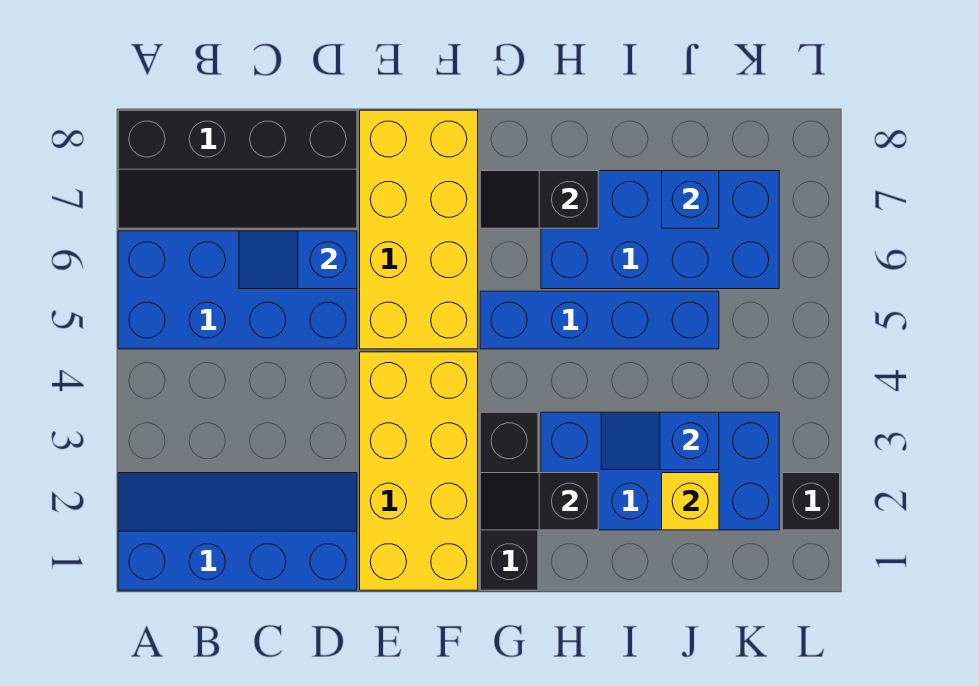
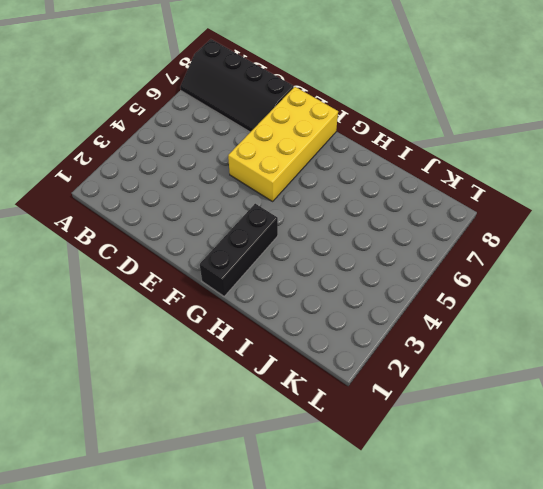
none -> blue slope A1:D2 level 1 top 1
none -> blue brick A5:D6 level 1
none -> yellow brick E1:F4 level 1

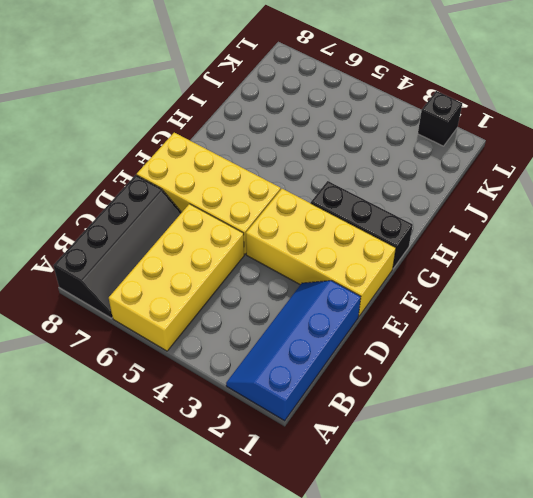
yellow brick A5:D6 level 1 -> blue brick A5:D6 level 1
none -> blue brick G5:J5 level 1
none -> blue brick H2:K3 level 1
none -> blue brick H6:K7 level 1

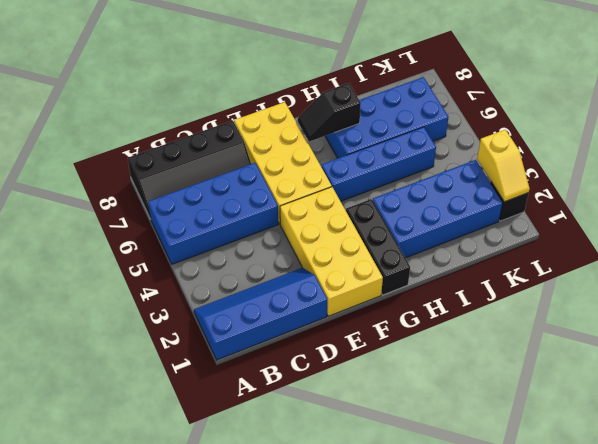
yellow slope L2:L3 level 2 top 3 -> none
none -> blue slope C6:D6 level 2 top D
none -> black slope G2:H2 level 2 top H
none -> blue slope I3:J3 level 2 top J

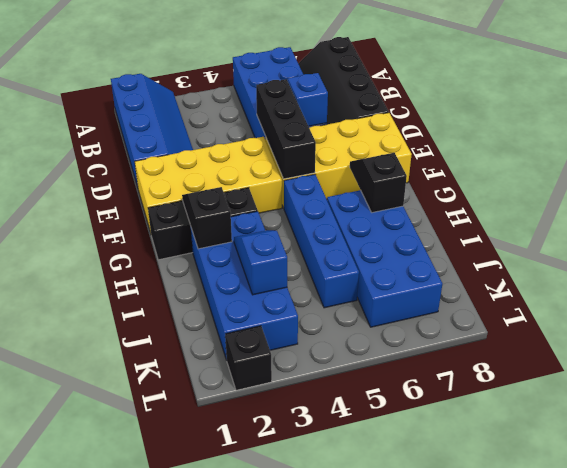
black brick D5:F5 level 2 -> none
none -> yellow brick J2 level 2
none -> blue brick J7 level 2

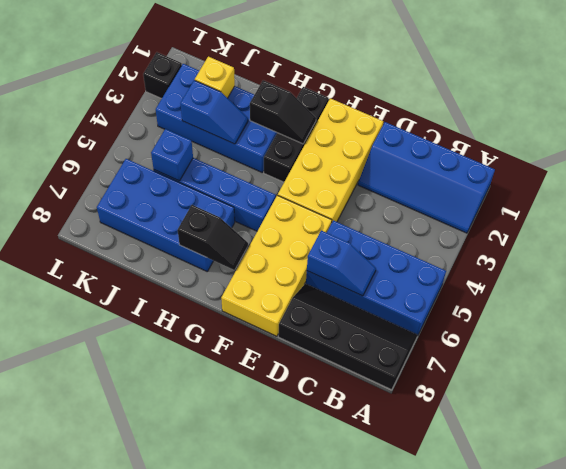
blue brick J5 level 2 -> blue brick J7 level 2

